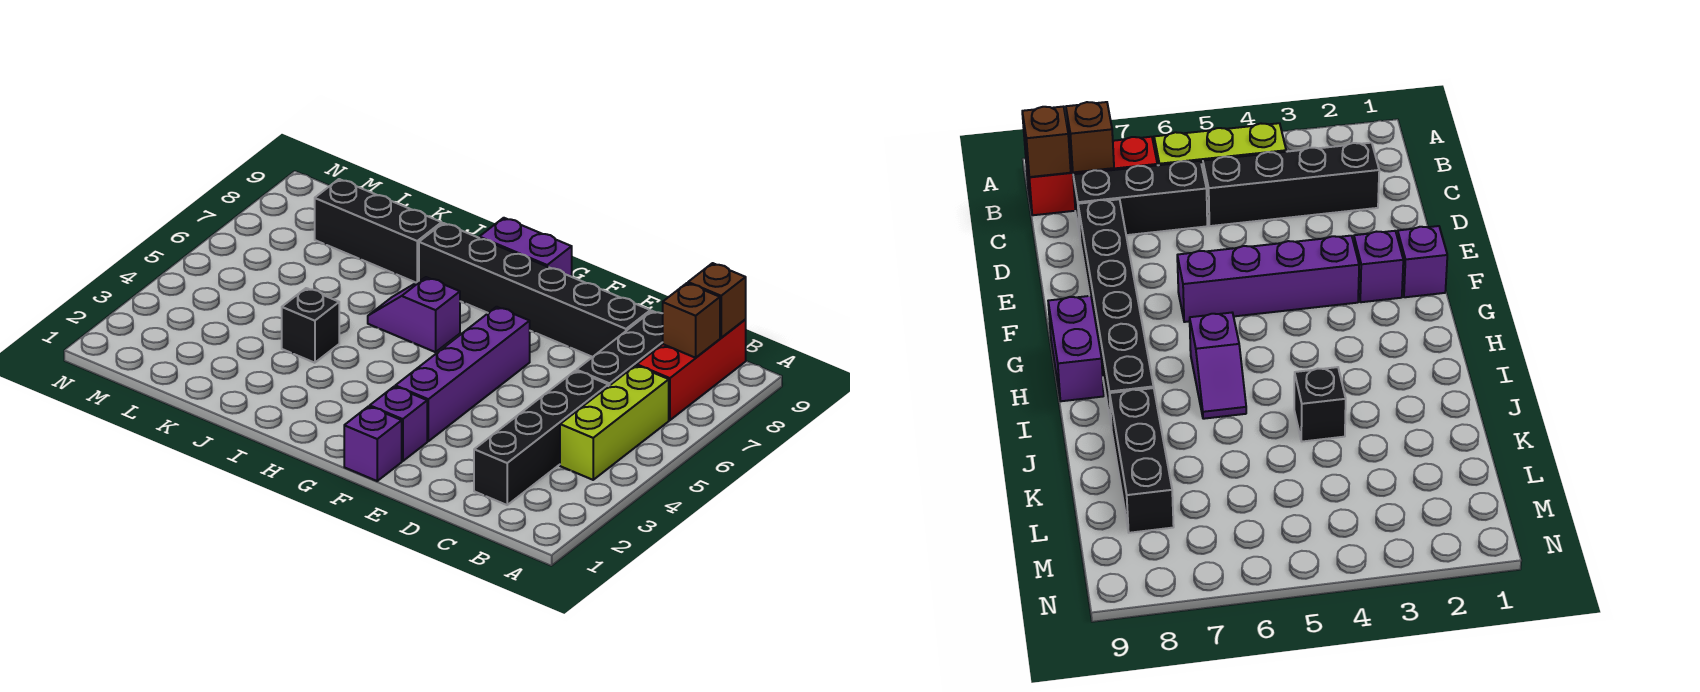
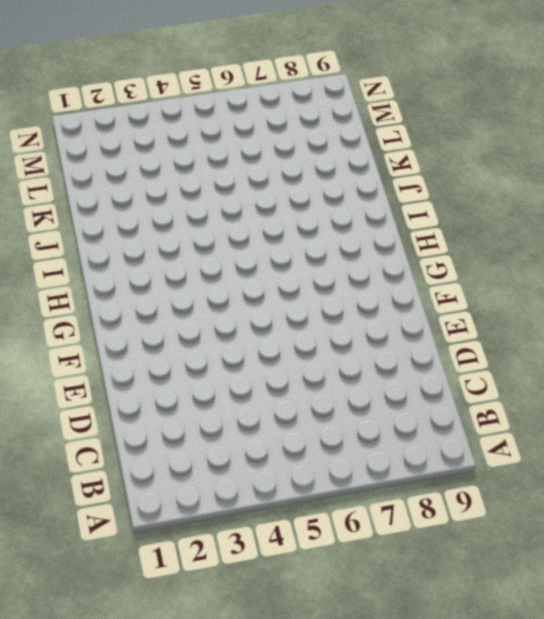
none -> lime brick B4:B6 level 1
none -> red brick B7:B9 level 1
none -> black brick C2:C5 level 1

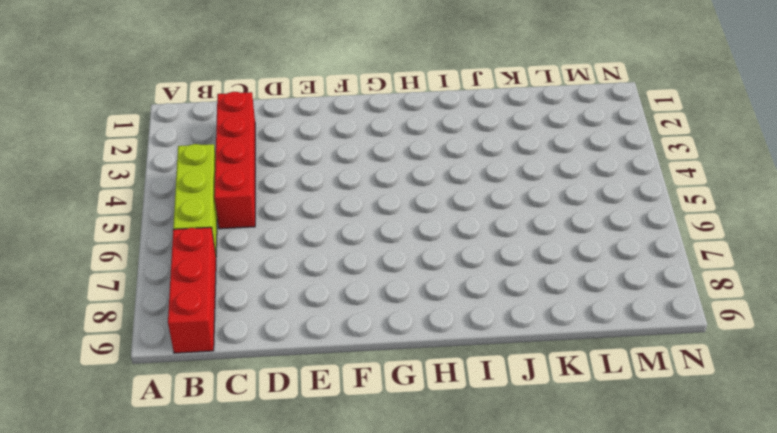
red brick C2:C5 level 1 -> black brick C2:C5 level 1
none -> black brick C6:C8 level 1
none -> black brick D8:I8 level 1
none -> purple brick F1 level 1

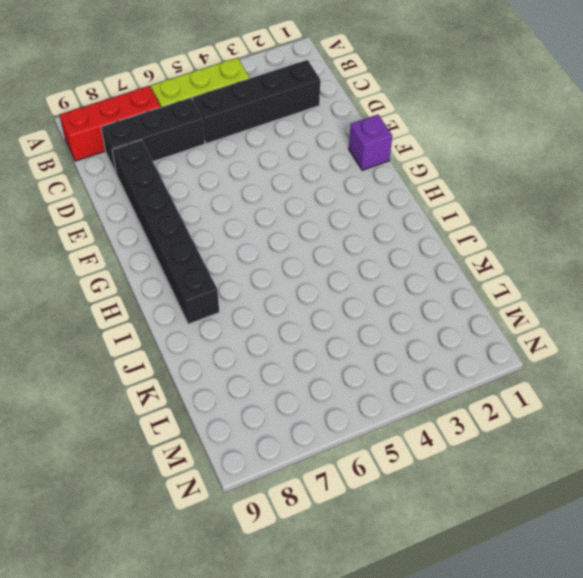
none -> purple brick F2 level 1
none -> purple brick F3:F6 level 1
none -> purple brick G9:H9 level 1

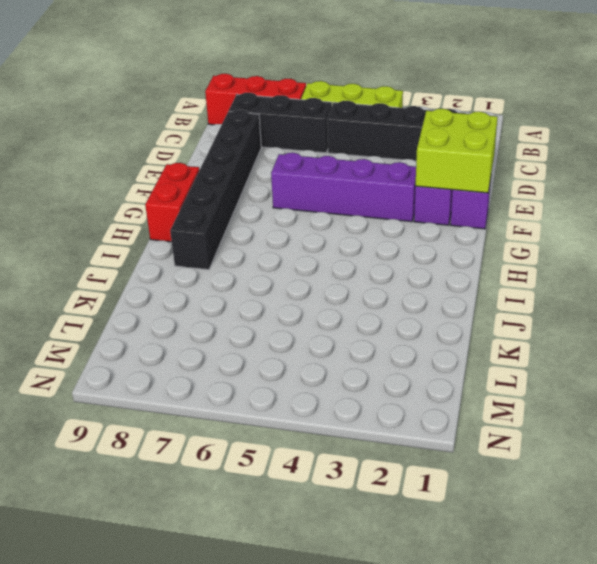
lime brick E1:F2 level 2 -> none
red brick G9:H9 level 1 -> purple brick G9:H9 level 1
none -> purple slope H6:I6 level 1 top H
none -> black brick J4 level 1
none -> black brick J8:L8 level 1

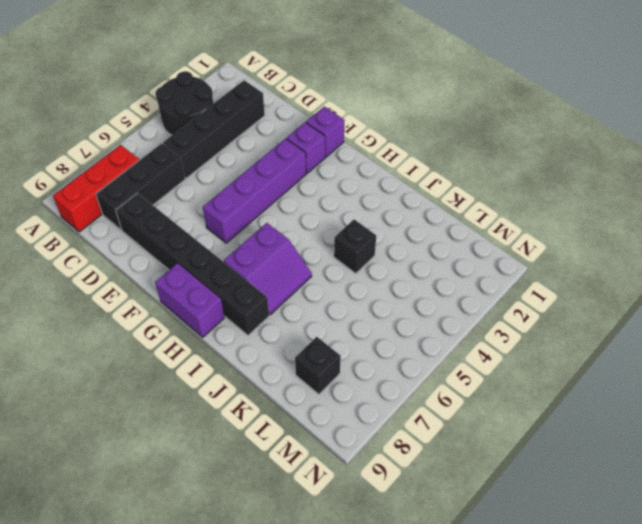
black round brick A3:B4 level 1 -> lime brick B4:B6 level 1
purple slope H6:I7 level 1 top H -> purple slope H6:I6 level 1 top H
black brick L8 level 1 -> black brick J8:L8 level 1
none -> brown brick B8 level 2
none -> brown brick B9 level 2

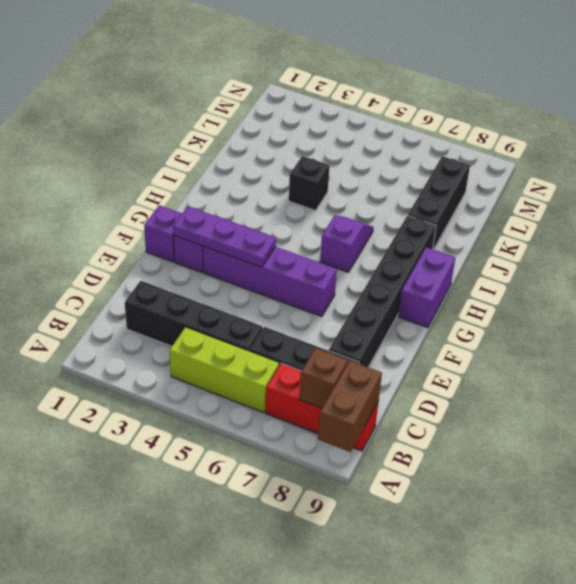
brown brick A9:B9 level 2 -> brown brick B9 level 2
purple plate F2:F4 level 2 -> none

